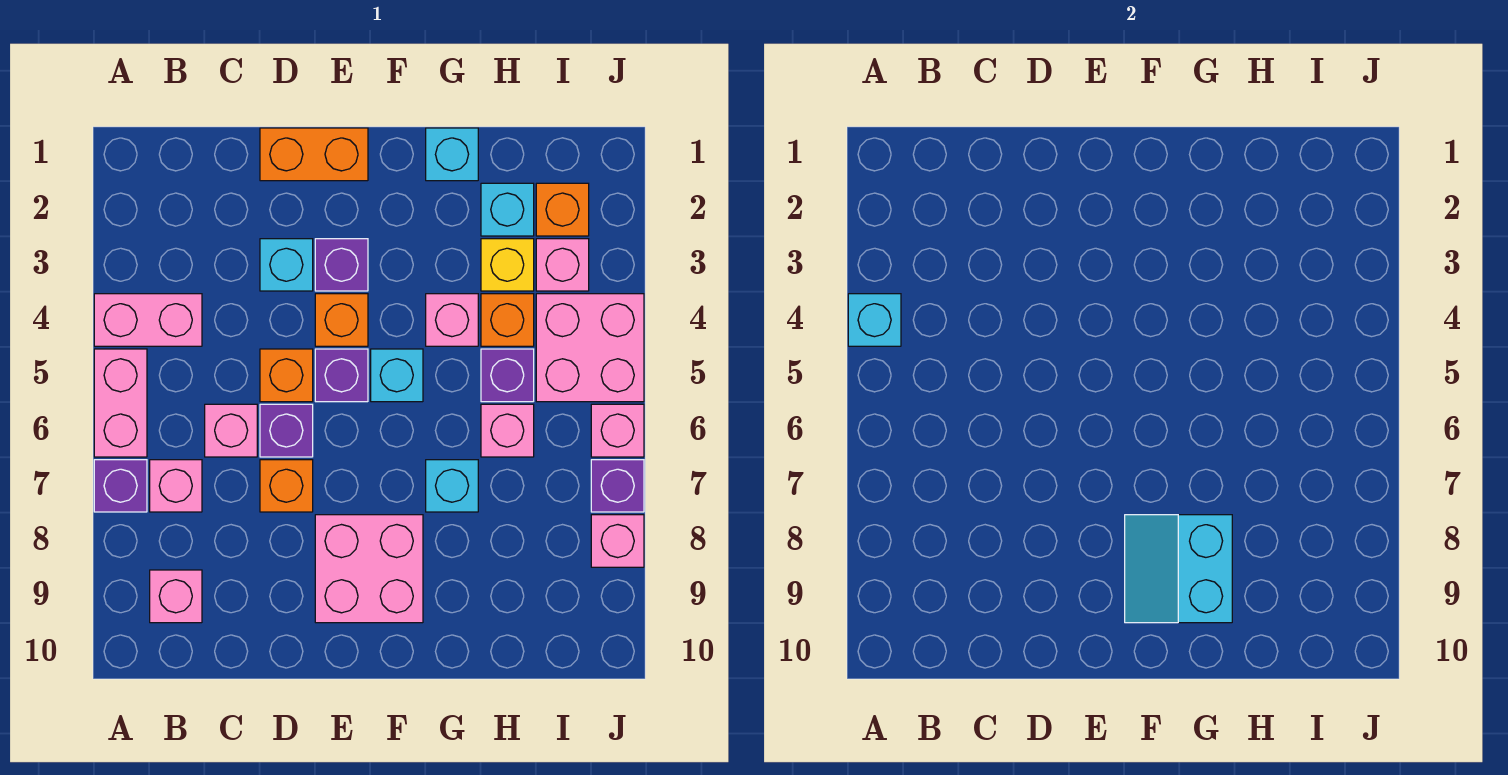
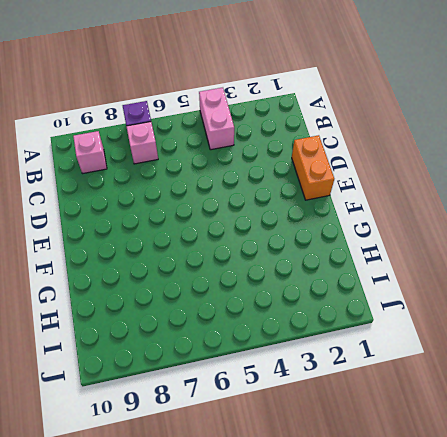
none -> pink brick A5:A6 level 1
none -> pink brick C6 level 1
none -> cyan brick D3 level 1
none -> orange brick D5 level 1

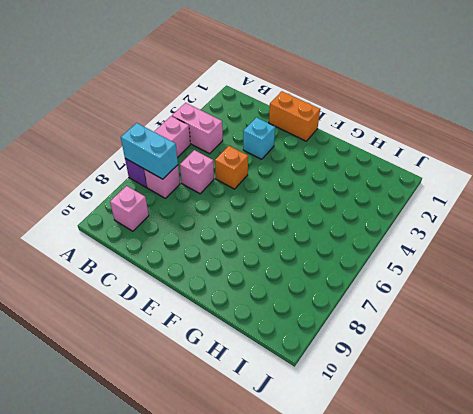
cyan brick A7:B7 level 2 -> none
none -> purple brick D6 level 1
none -> orange brick D7 level 1
none -> purple brick E3 level 1
none -> orange brick E4 level 1

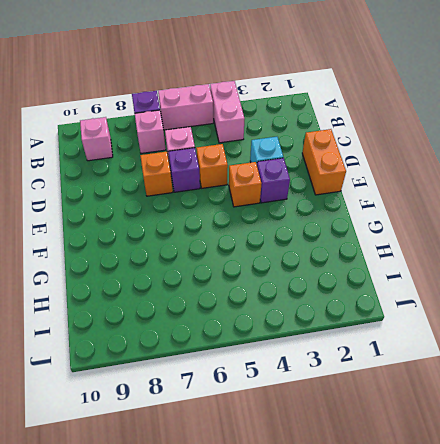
none -> purple brick E5 level 1
none -> pink brick E8:F9 level 1
none -> cyan brick F5 level 1
none -> cyan brick G1 level 1

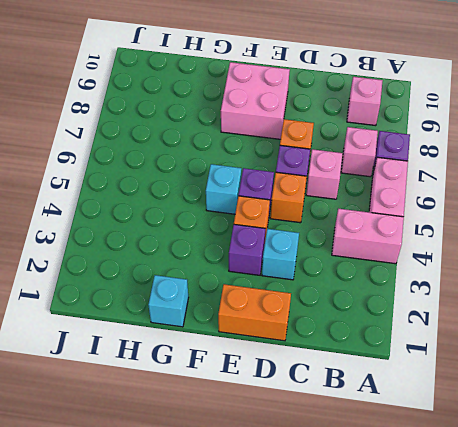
none -> pink brick G4 level 1
none -> cyan brick G7 level 1
none -> cyan brick H2 level 1
none -> yellow brick H3 level 1

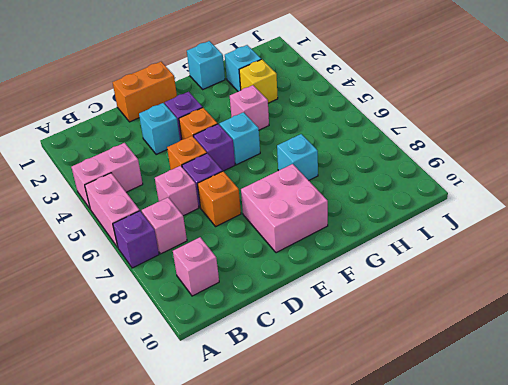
none -> orange brick H4 level 1
none -> purple brick H5 level 1
none -> pink brick H6 level 1
none -> orange brick I2 level 1

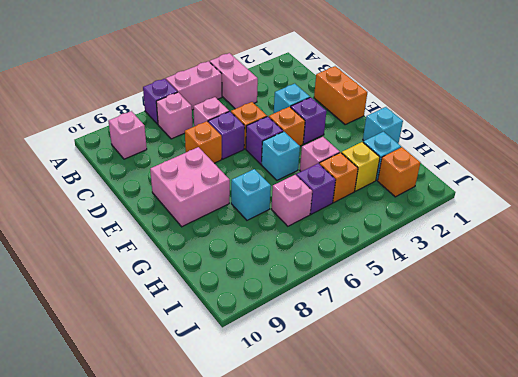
none -> pink brick I3 level 1
none -> pink brick I4:J5 level 1
none -> pink brick J6 level 1
none -> purple brick J7 level 1

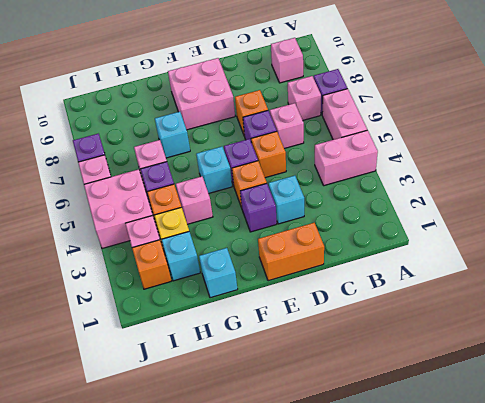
none -> pink brick J8 level 1
none -> cyan brick A4 level 2
none -> cyan slope F8:G9 level 2 top G

